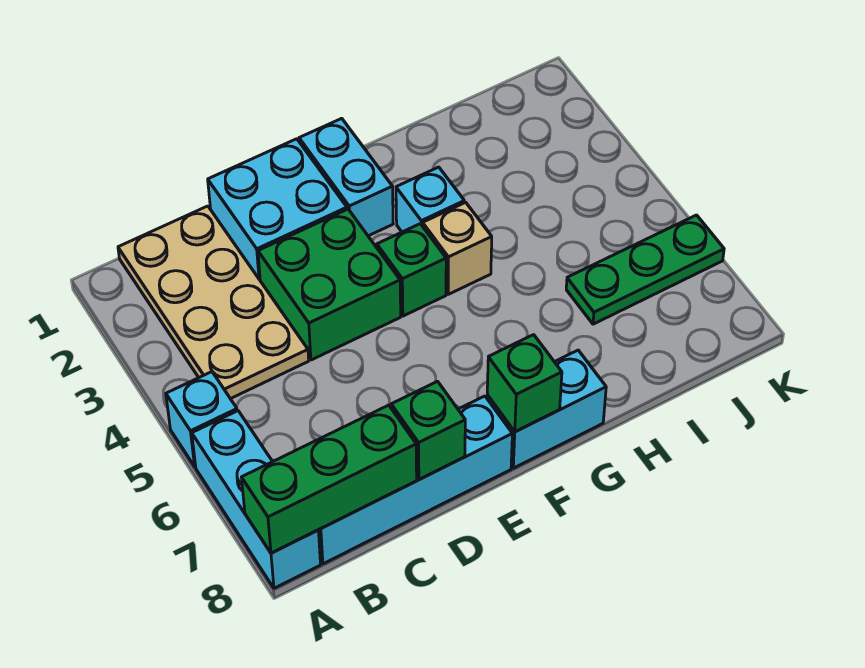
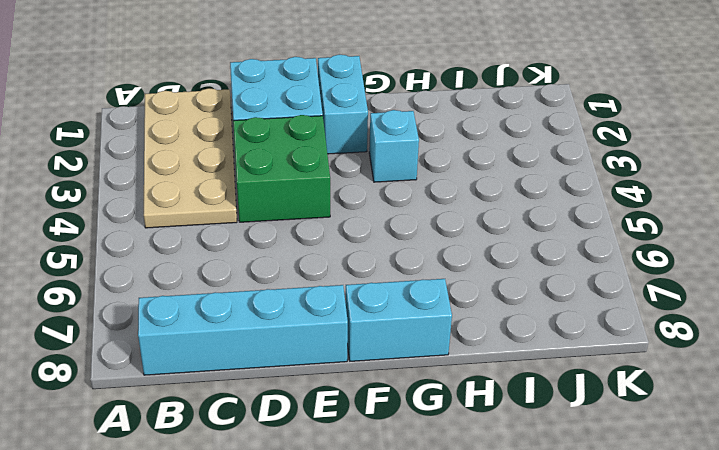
none -> cyan brick A5 level 1
none -> cyan brick A6:A8 level 1
none -> green brick F4 level 1

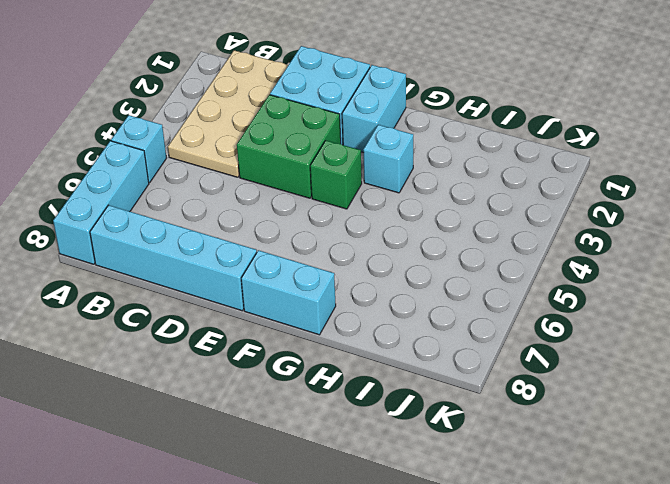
none -> tan brick G4 level 1
none -> green plate I6:K6 level 1
none -> green brick A8:C8 level 2

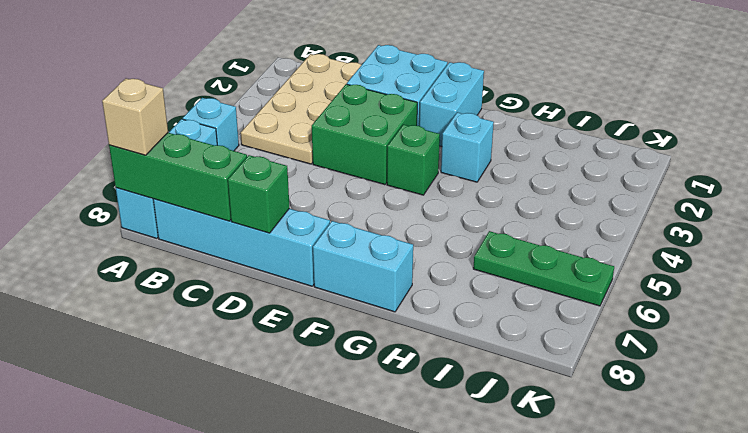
tan brick A8 level 3 -> tan brick G4 level 1
none -> green brick F8 level 2

